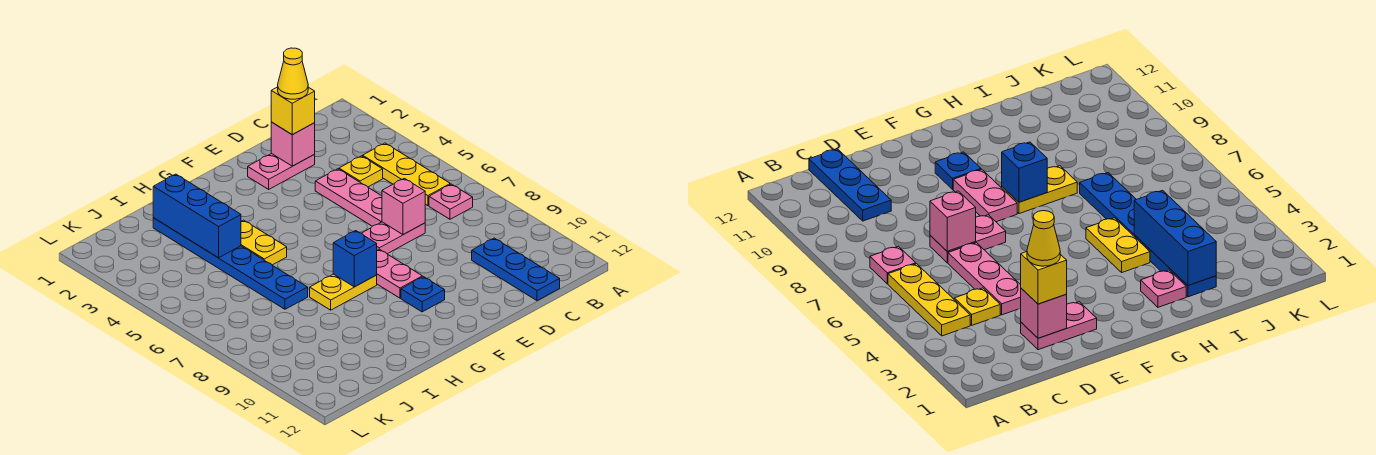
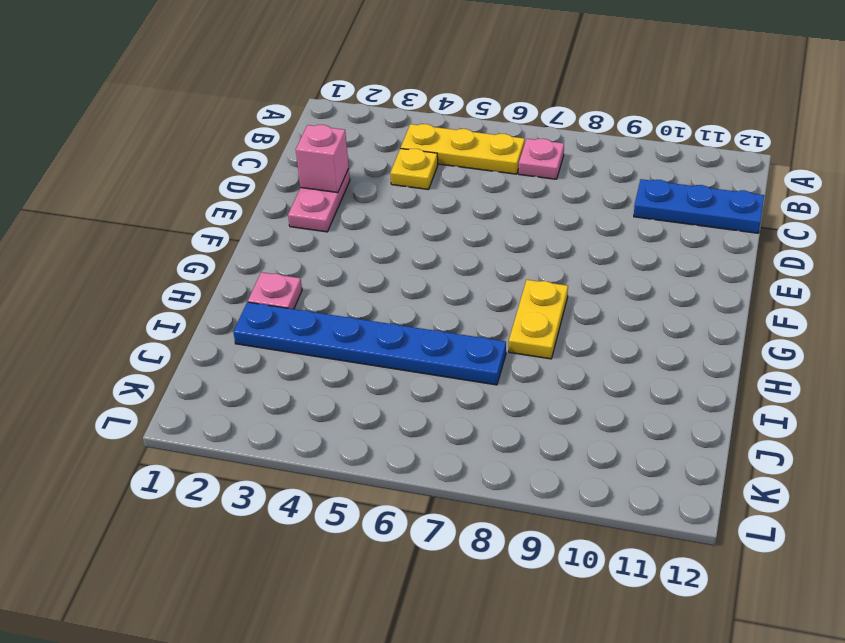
none -> pink plate D4:D6 level 1
none -> pink plate D7:E7 level 1
none -> pink plate F8:F9 level 1

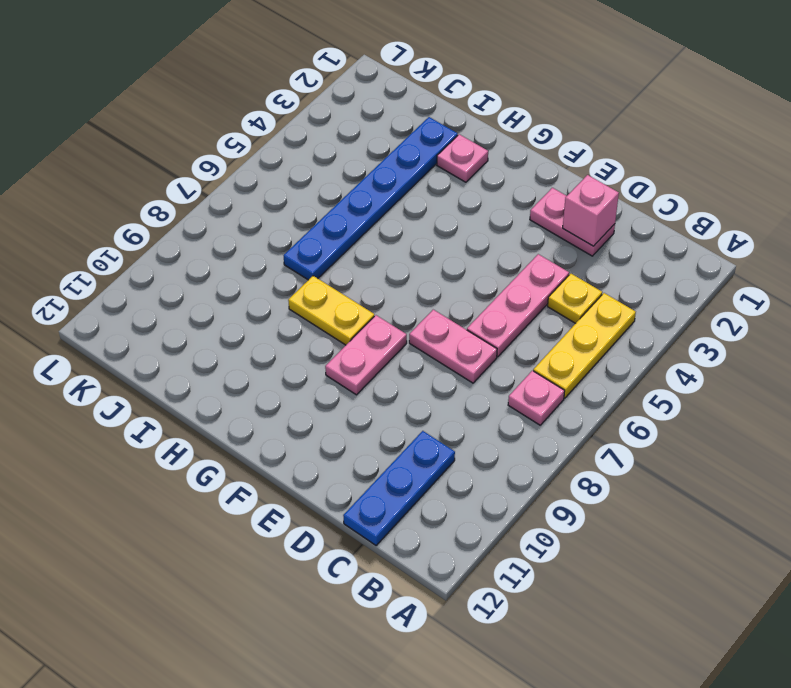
none -> blue plate F10 level 1
none -> yellow plate H4:H5 level 1
none -> pink brick D7 level 2

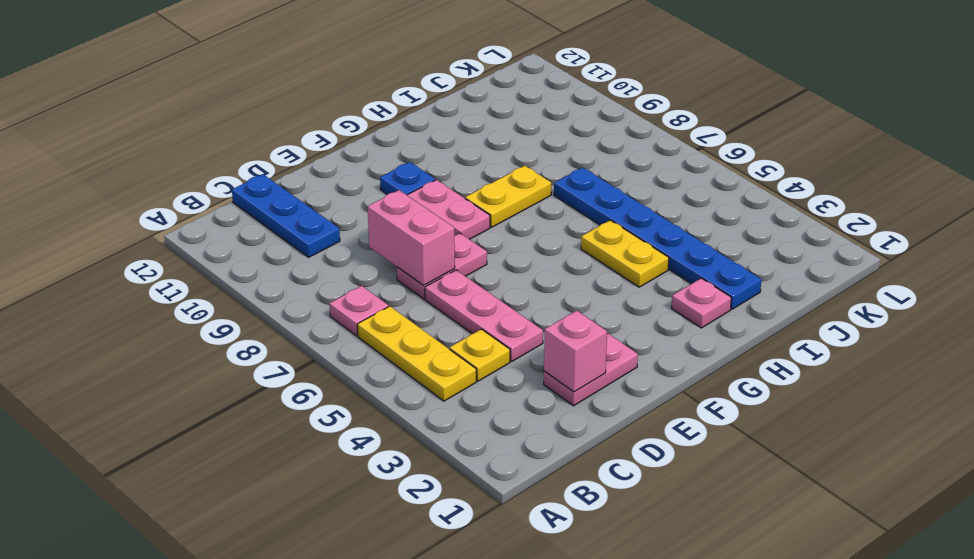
pink brick D7:D8 level 2 -> pink brick D7 level 2
none -> blue brick G8 level 2
none -> blue brick I2:I4 level 2
none -> yellow brick D2 level 3

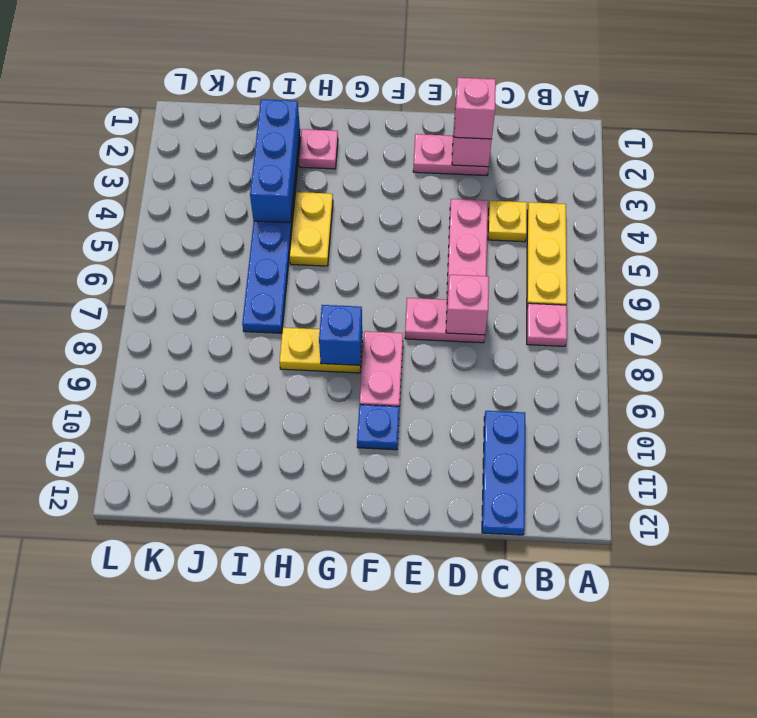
pink brick D2 level 3 -> yellow brick D2 level 3
none -> yellow cone D2 level 4

